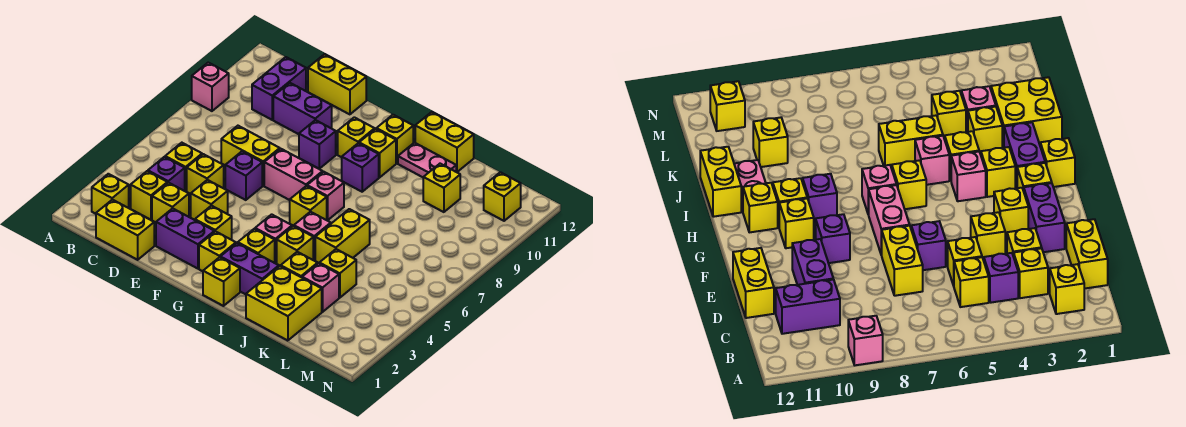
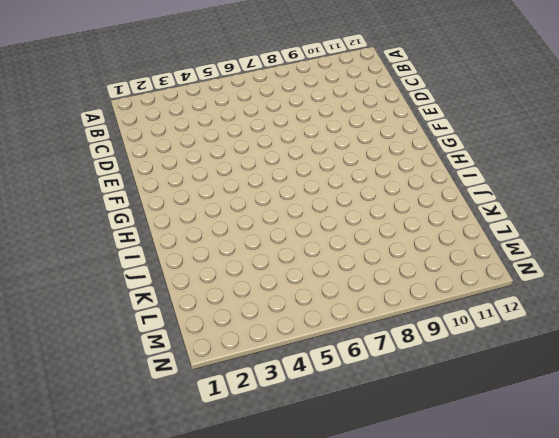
none -> pink brick A9 level 1
none -> yellow brick B2 level 1
none -> yellow brick C1:D1 level 1
none -> yellow brick C3 level 1

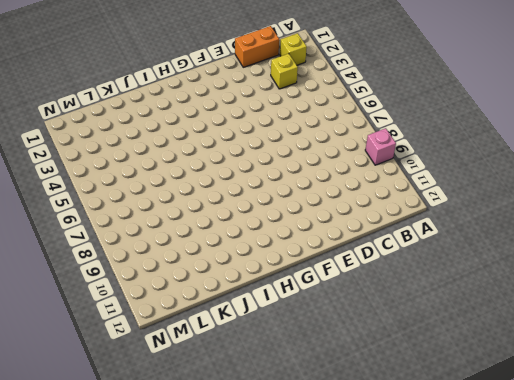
orange brick C1:D1 level 1 -> yellow brick C1:D1 level 1
none -> purple brick C4 level 1
none -> yellow brick C5 level 1
none -> purple brick C10:C11 level 1
none -> yellow brick D3 level 1

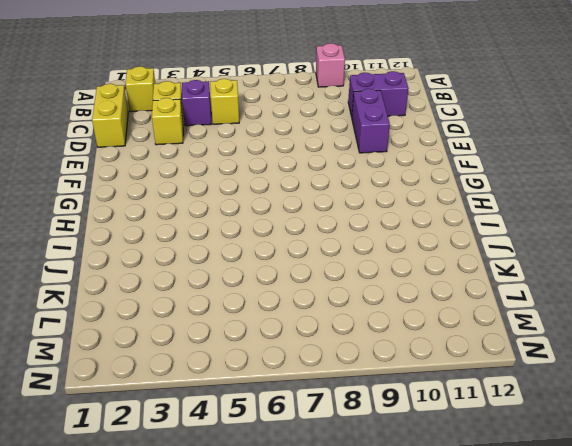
none -> yellow brick D5 level 1
none -> yellow brick D7:E7 level 1
none -> yellow brick D12:E12 level 1
none -> purple brick E2:F2 level 1

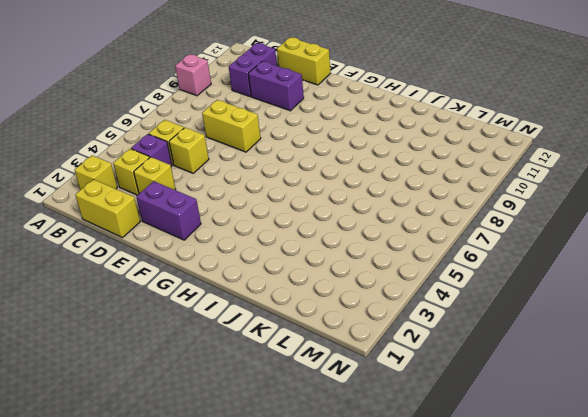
none -> yellow brick E4 level 1
none -> purple brick E6 level 1
none -> yellow brick F3 level 1
none -> pink brick F7:G7 level 1

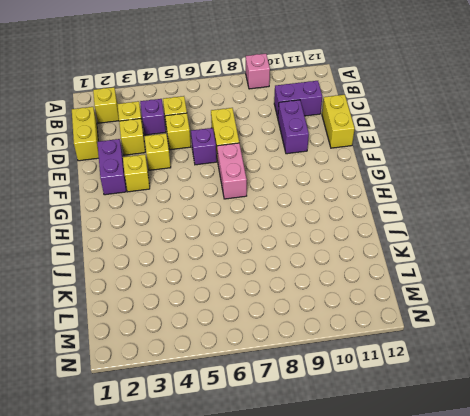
none -> purple brick F9 level 1
none -> yellow brick G2 level 1
none -> yellow brick G10 level 1
none -> yellow brick H1 level 1

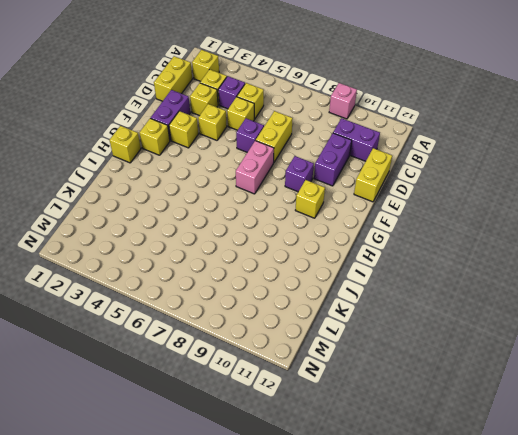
none -> purple brick H2:I2 level 1
none -> yellow brick H3 level 1
none -> pink brick H4 level 1
none -> yellow brick H6 level 1

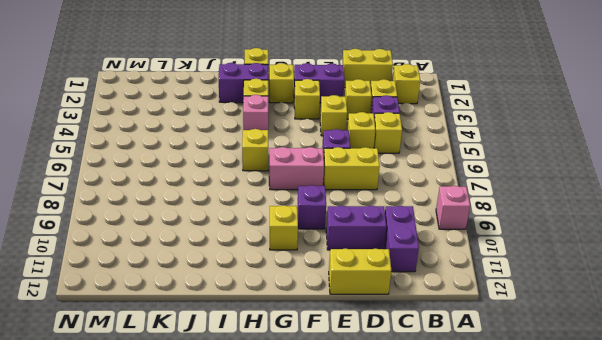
none -> pink brick H7 level 1
none -> purple brick H9 level 1
none -> yellow brick H10 level 1
none -> yellow brick H11 level 1

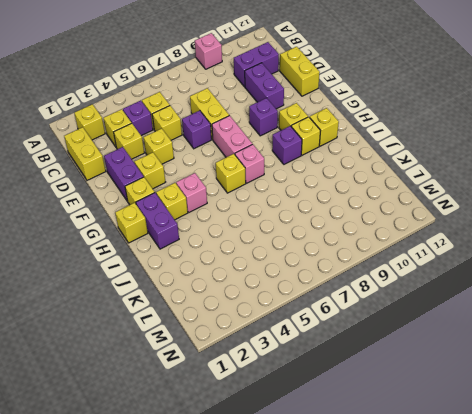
none -> yellow brick I4 level 1
none -> pink brick I5 level 1
none -> pink plate I11:J11 level 1
none -> yellow brick I12:J12 level 1

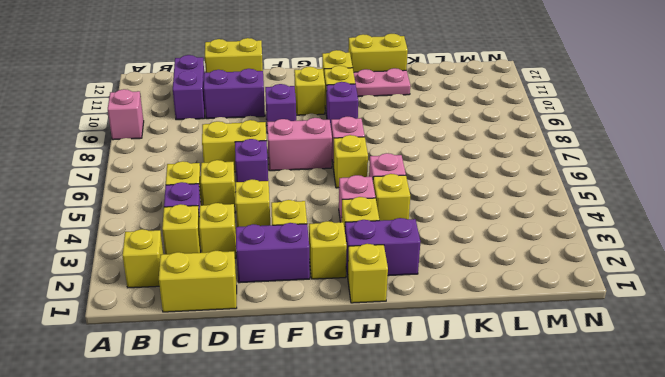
none -> yellow brick J1:K2 level 1
none -> yellow brick J3 level 1
none -> yellow brick J5:J6 level 1
none -> pink brick K3 level 1

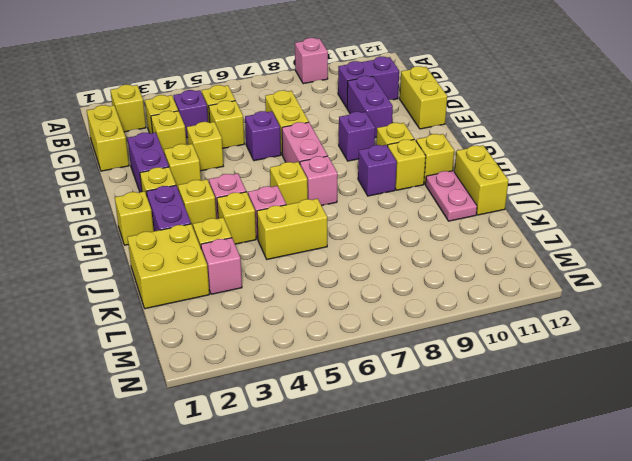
none -> yellow brick K4 level 1
none -> yellow brick K10 level 1
none -> yellow brick M11 level 1

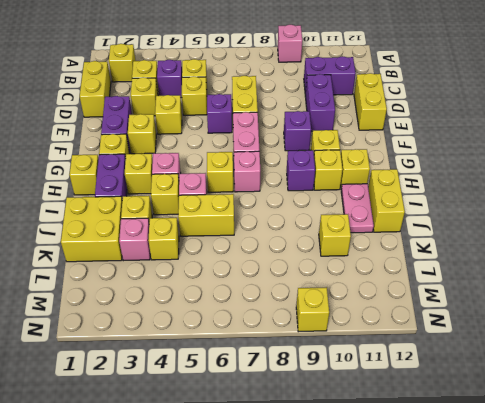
yellow brick N9 level 1 -> yellow brick M11 level 1

